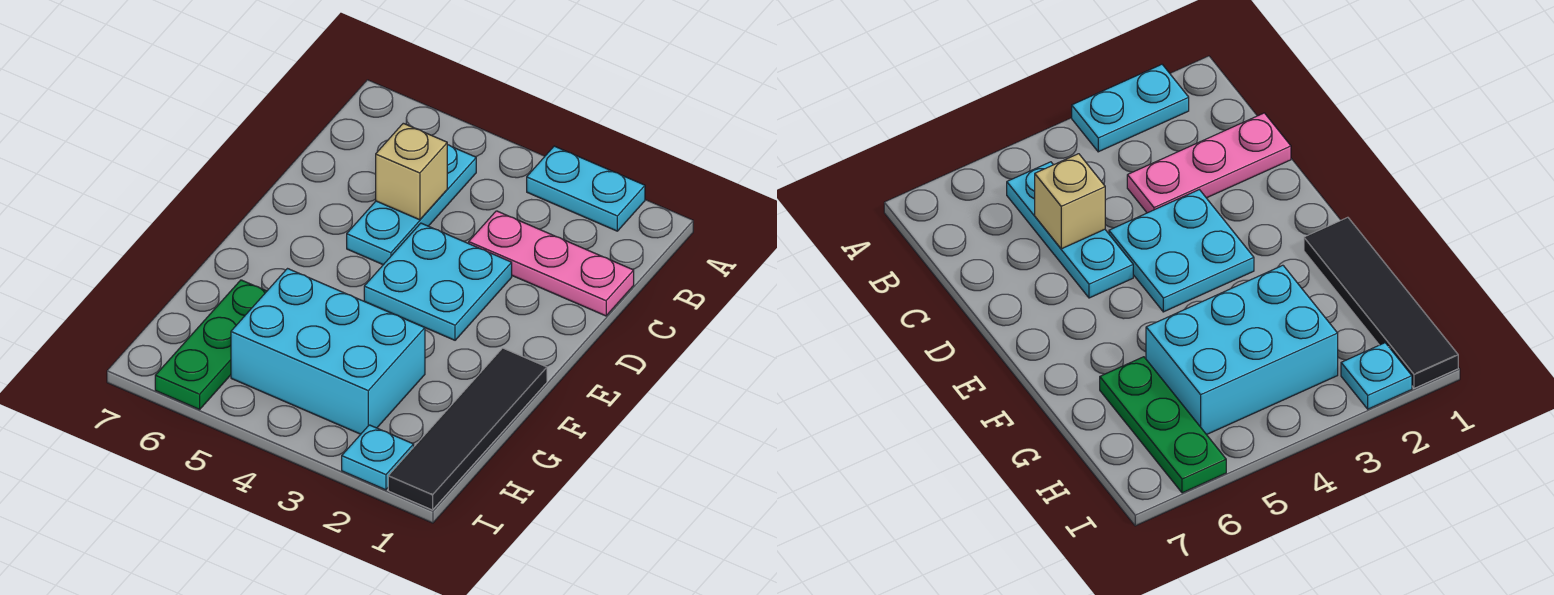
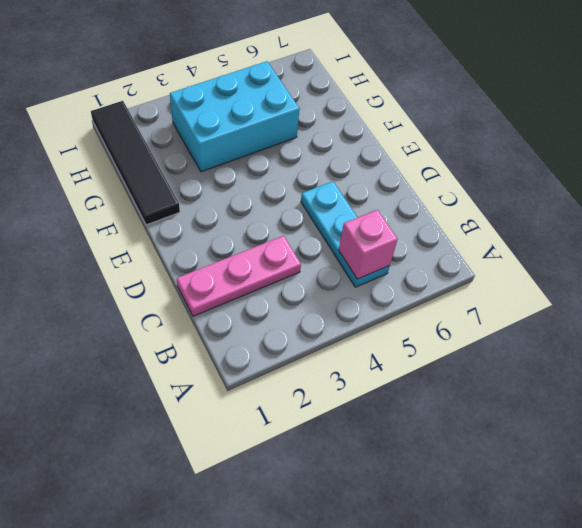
pink brick B5 level 2 -> none
none -> cyan plate A2:A3 level 1
none -> cyan plate D3:E4 level 1

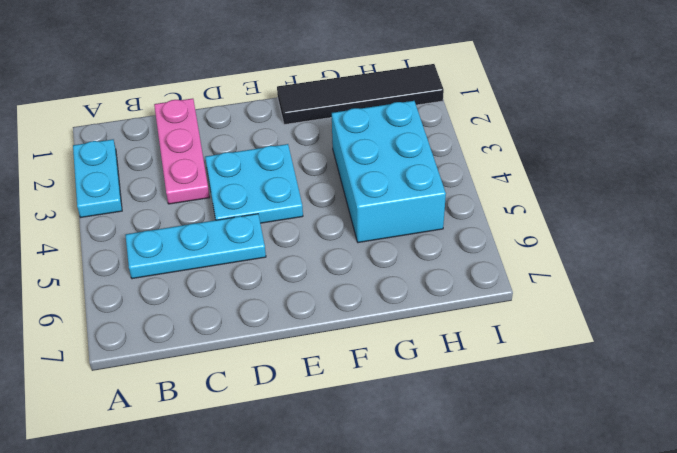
none -> green plate G6:I6 level 1
none -> cyan plate I2 level 1

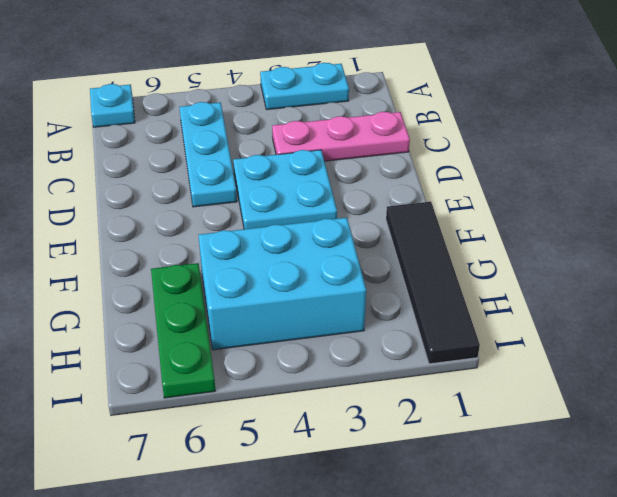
cyan plate A7 level 1 -> cyan plate I2 level 1
none -> tan brick C5 level 2

